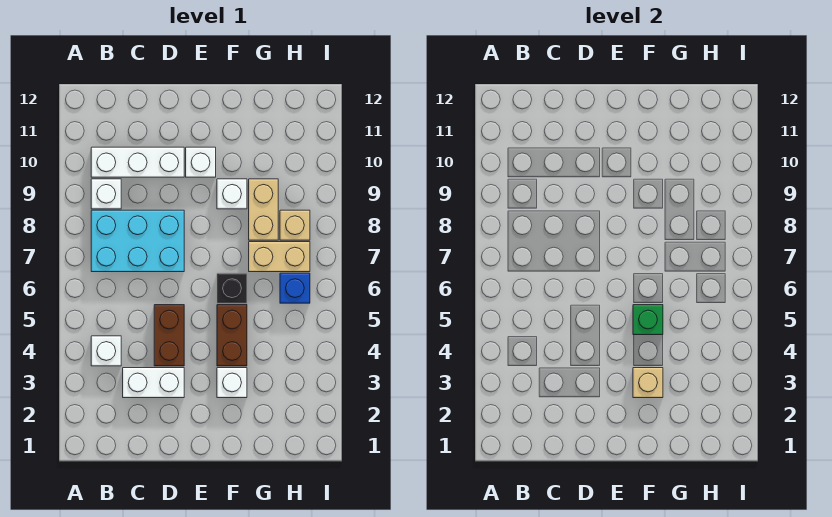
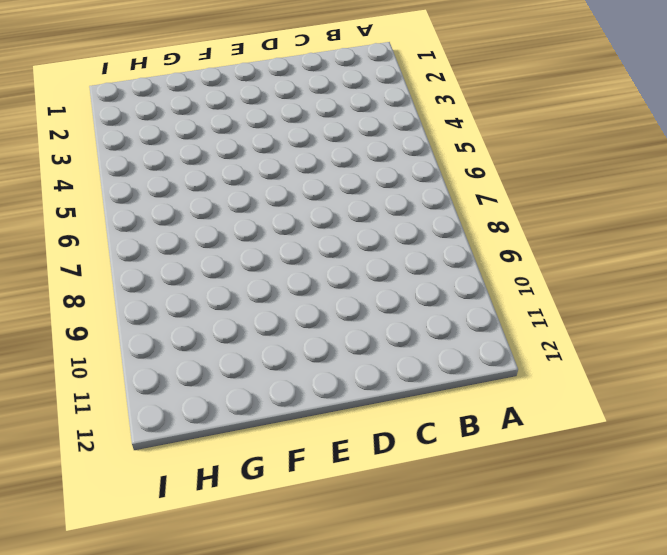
none -> white brick B4 level 1
none -> cyan brick B7:D8 level 1
none -> white brick B9 level 1

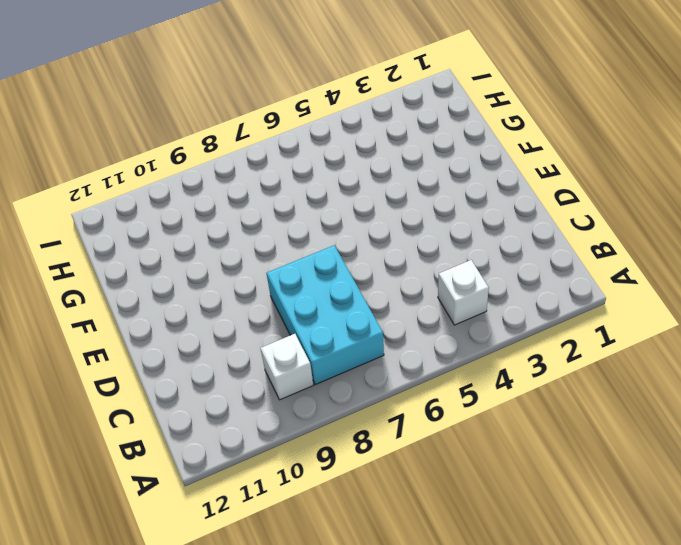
none -> white brick B10:D10 level 1
none -> white brick C3:D3 level 1
none -> brown brick D4:D5 level 1

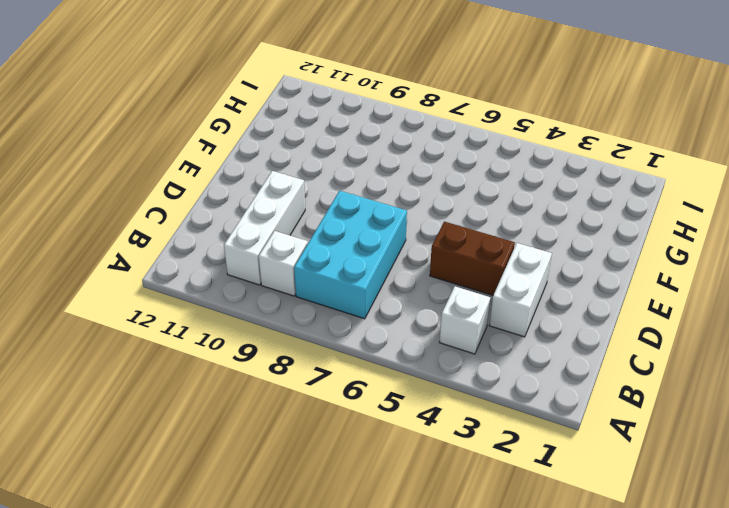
none -> white brick E10 level 1
none -> white brick F3 level 1
none -> brown brick F4:F5 level 1

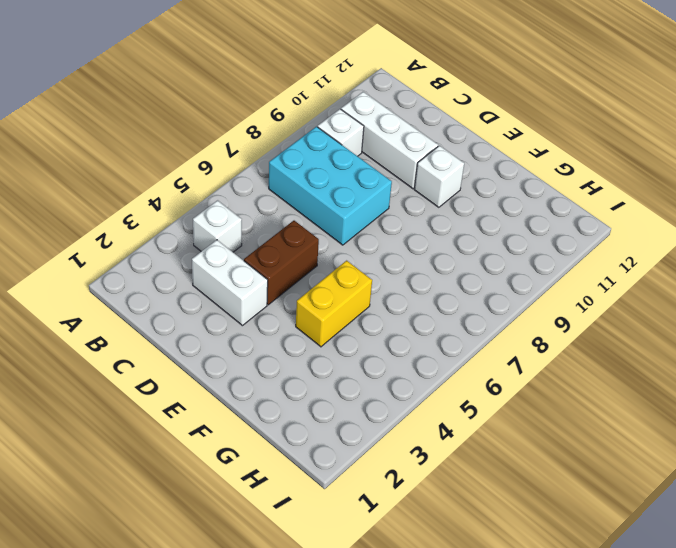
yellow brick F4:F5 level 1 -> brown brick F4:F5 level 1
none -> white brick F3 level 1
none -> black brick F6 level 1
none -> white brick F9 level 1

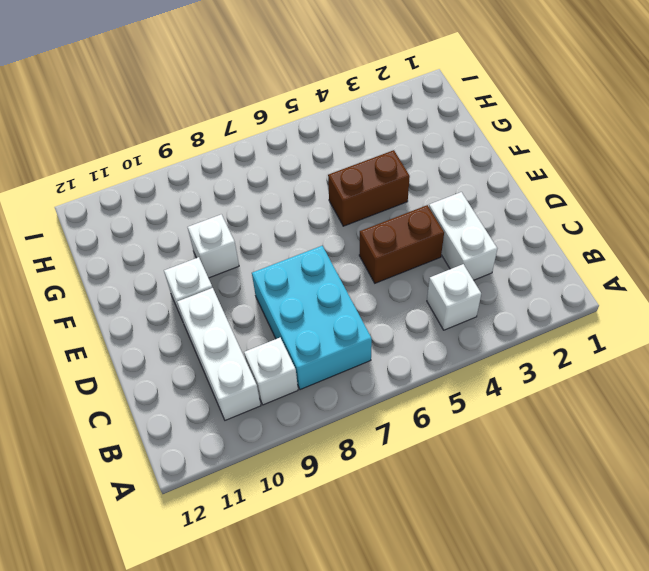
none -> white brick F3 level 1
none -> black brick F6 level 1
none -> tan brick G7:H7 level 1

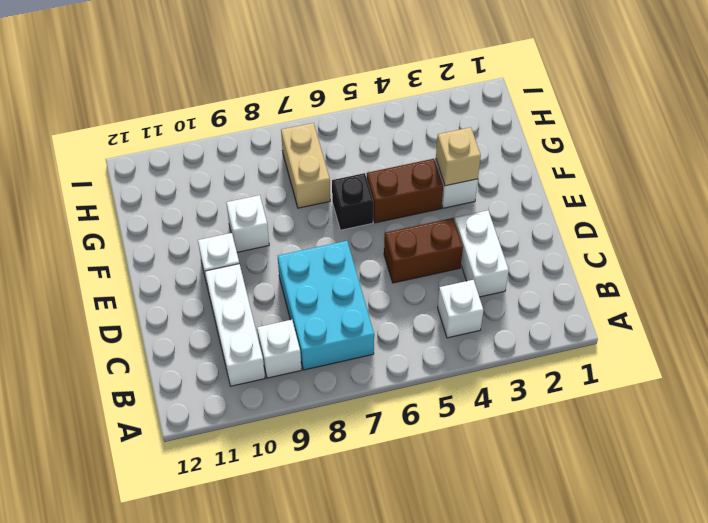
none -> tan brick G8:G9 level 1
none -> blue brick H6 level 1
none -> tan brick H8 level 1

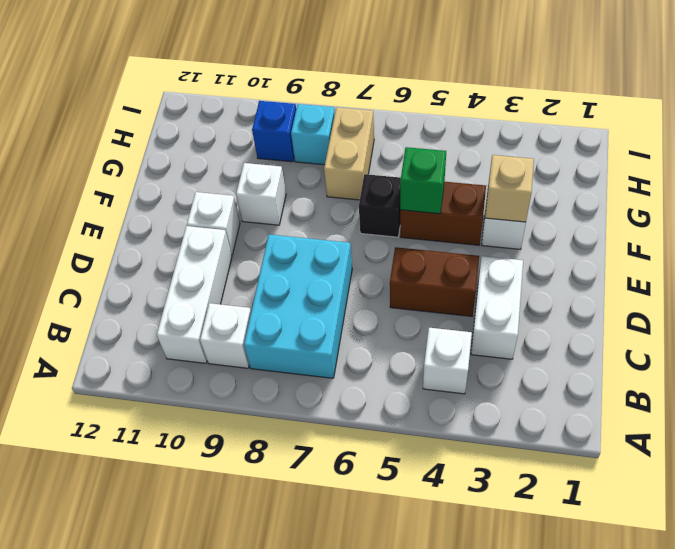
cyan brick H8 level 1 -> tan brick H8 level 1
blue brick H9 level 1 -> blue brick H6 level 1
none -> tan brick G8:G9 level 1

